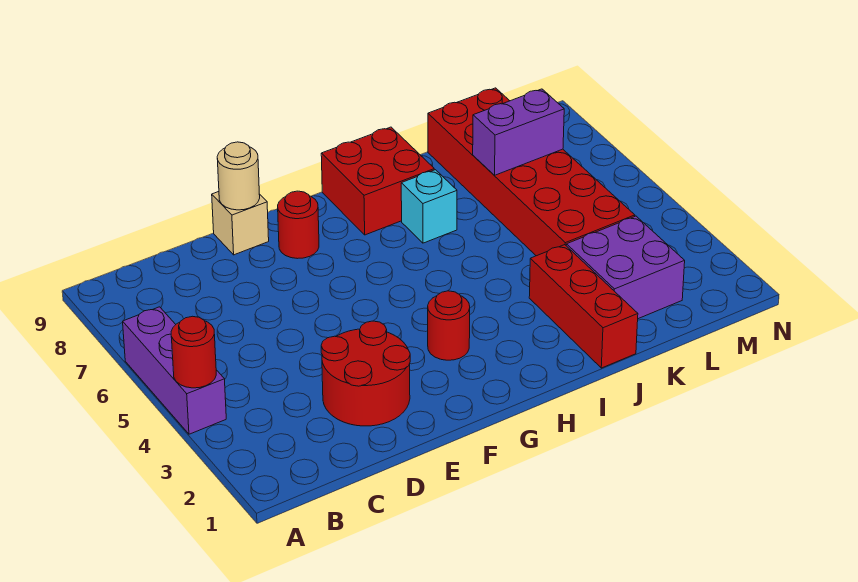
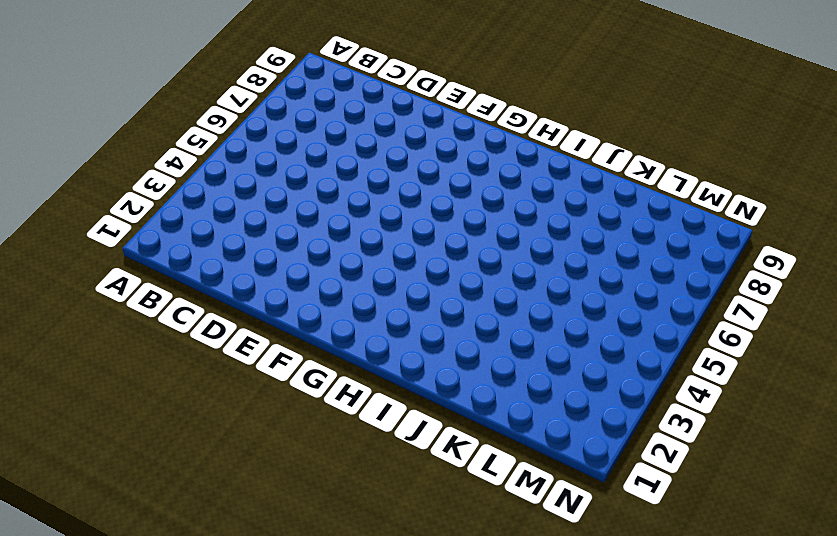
none -> purple brick A4:A6 level 1
none -> red round brick D2:E3 level 1
none -> tan brick E9 level 1

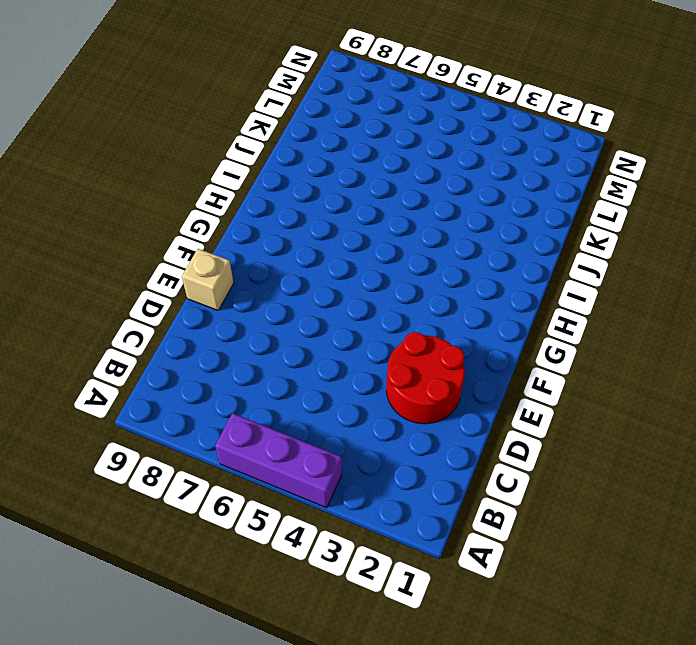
none -> red round brick F8 level 1
none -> red round brick G3 level 1
none -> red brick H8:I9 level 1

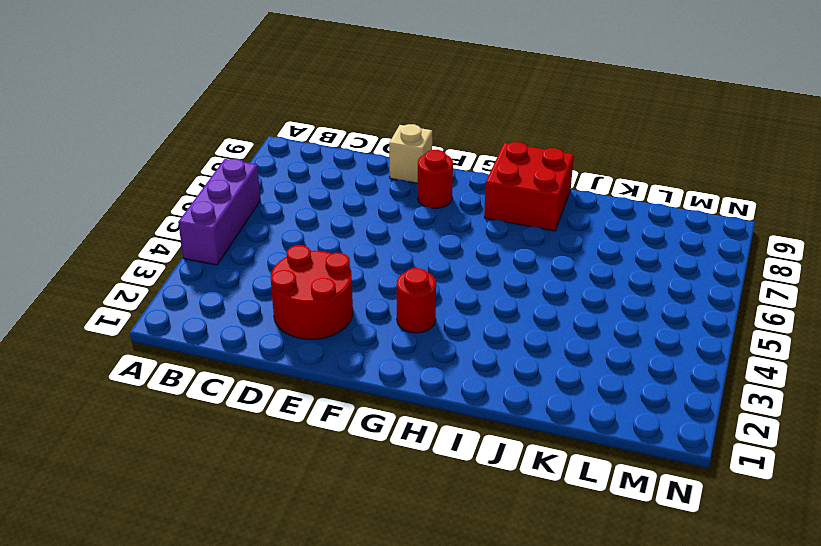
none -> cyan brick I7 level 1
none -> red brick J1:J3 level 1
none -> purple brick K2:L3 level 1

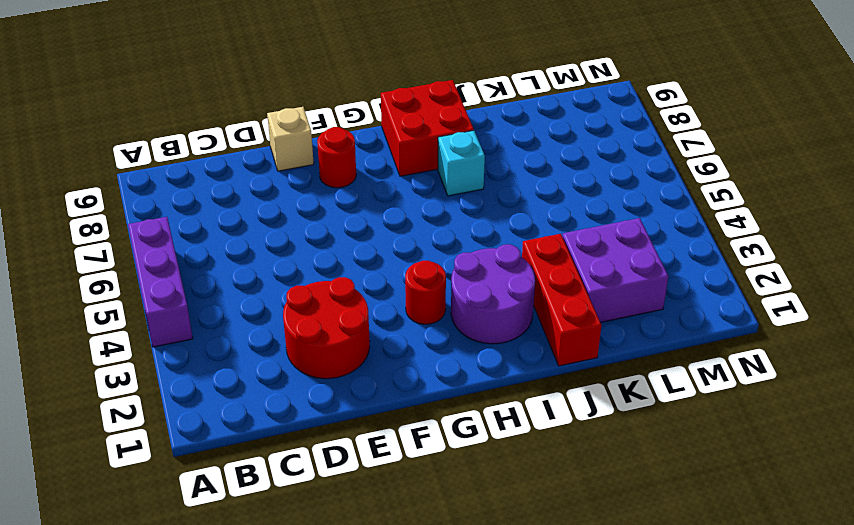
purple round brick H2:I3 level 1 -> none
none -> red brick K4:L9 level 1
none -> red round brick A4 level 2
none -> tan round brick E9 level 2

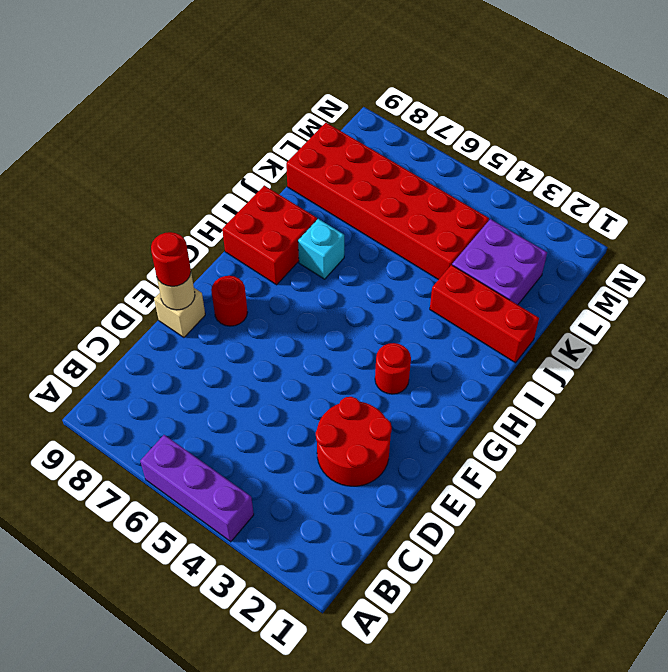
red round brick E9 level 3 -> red round brick A4 level 2
none -> purple brick K7:L7 level 2

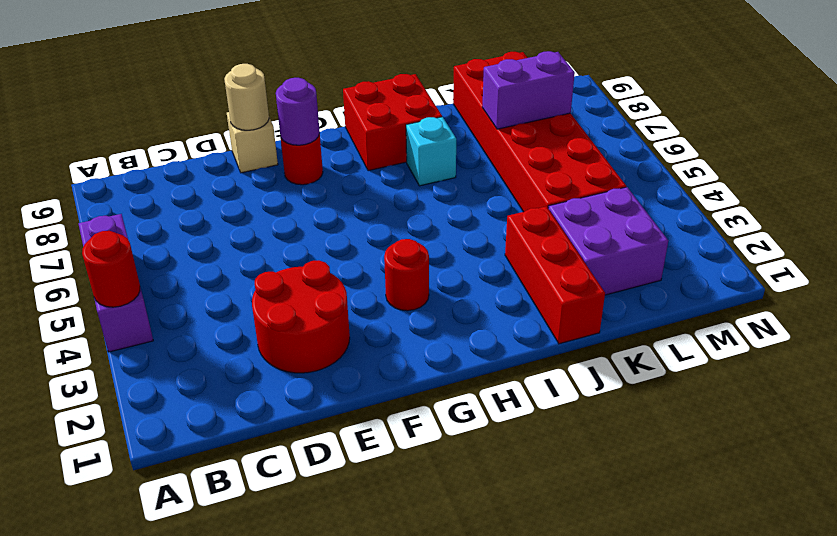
purple round brick F8 level 2 -> none

